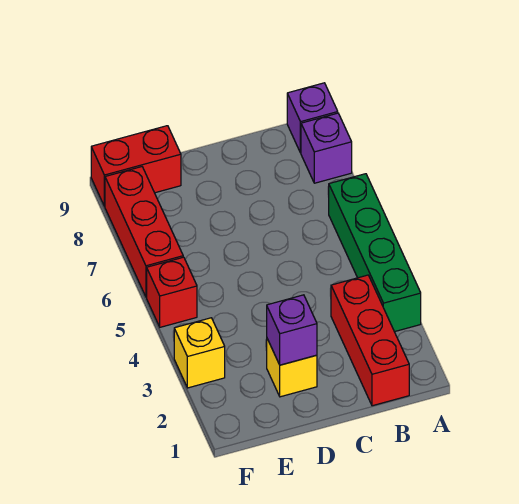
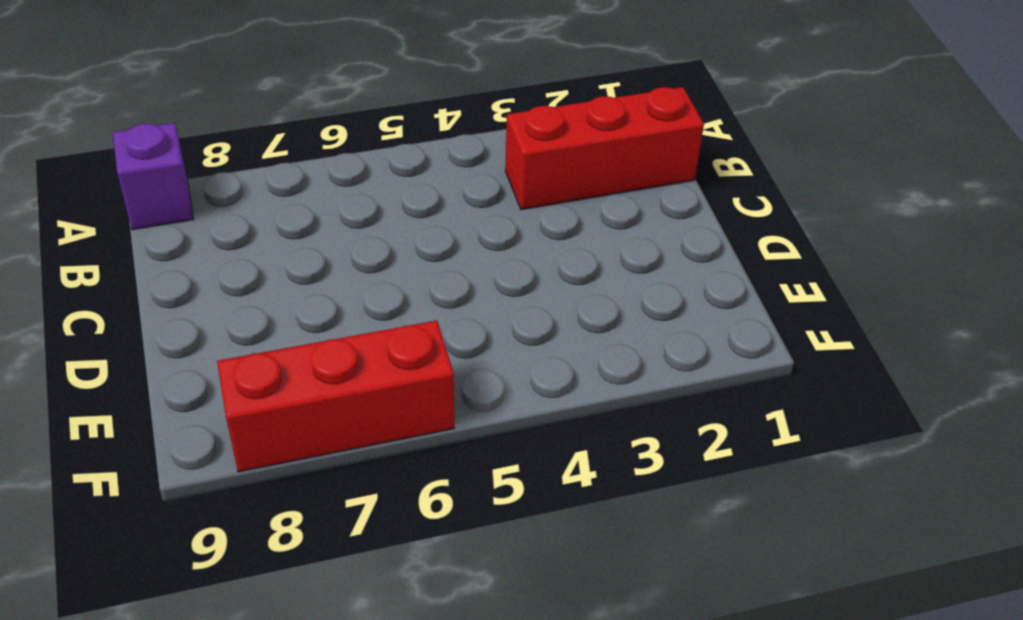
none -> green brick A3:A6 level 1
none -> purple brick A8 level 1

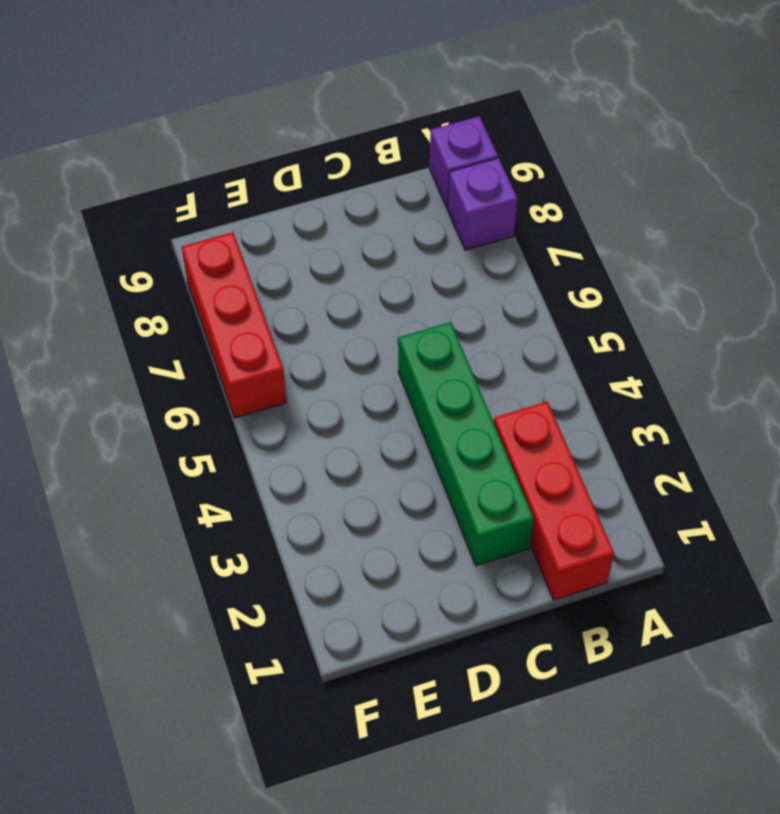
green brick C2:C5 level 1 -> green brick A3:A6 level 1
none -> yellow brick D2 level 1
none -> red brick E9:F9 level 1

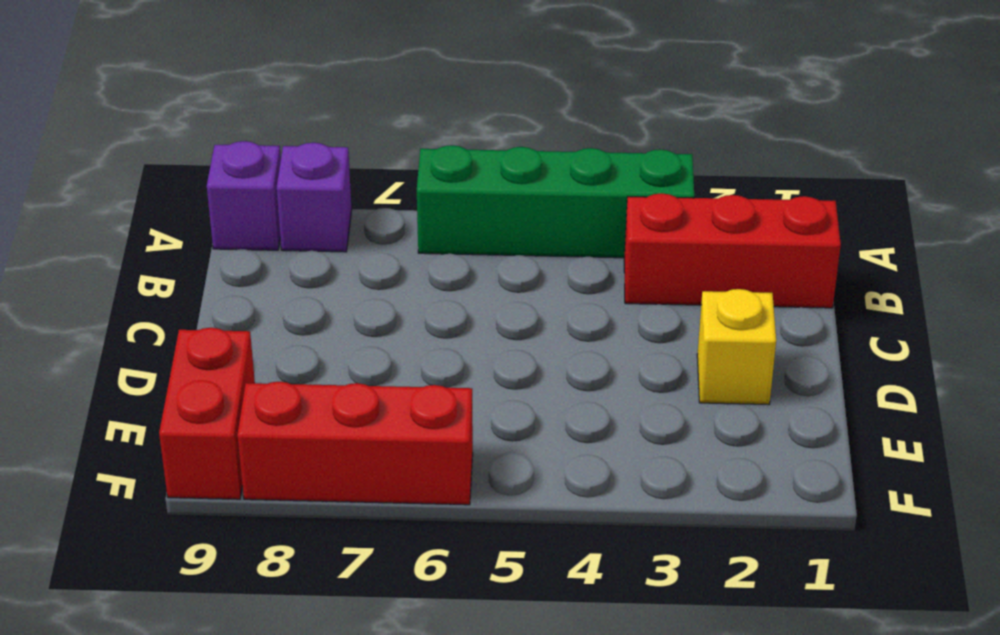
none -> yellow brick F3 level 1
none -> red brick F5 level 1

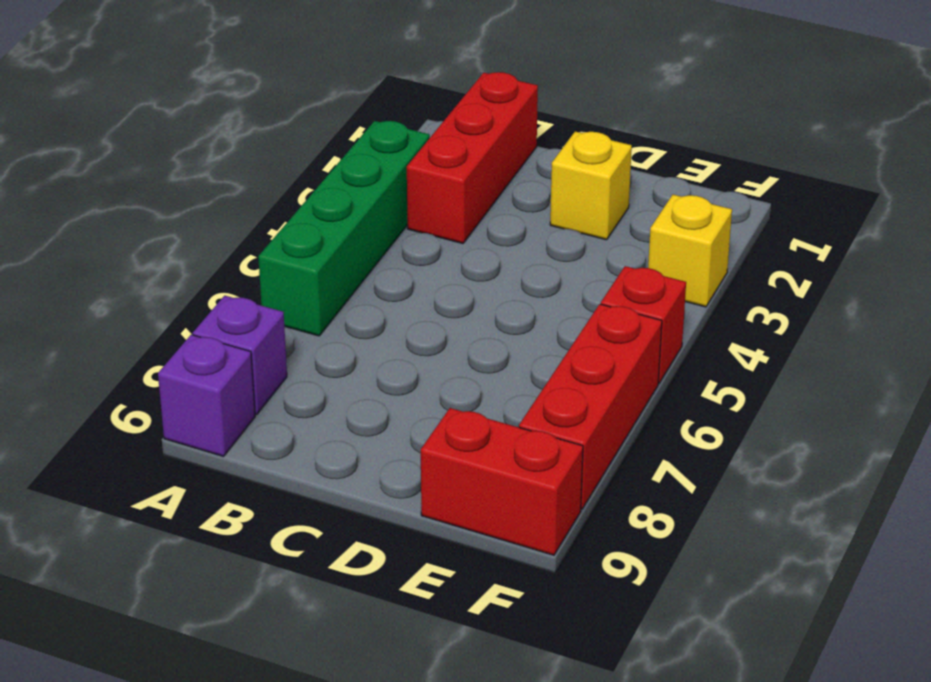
none -> purple brick D2 level 2

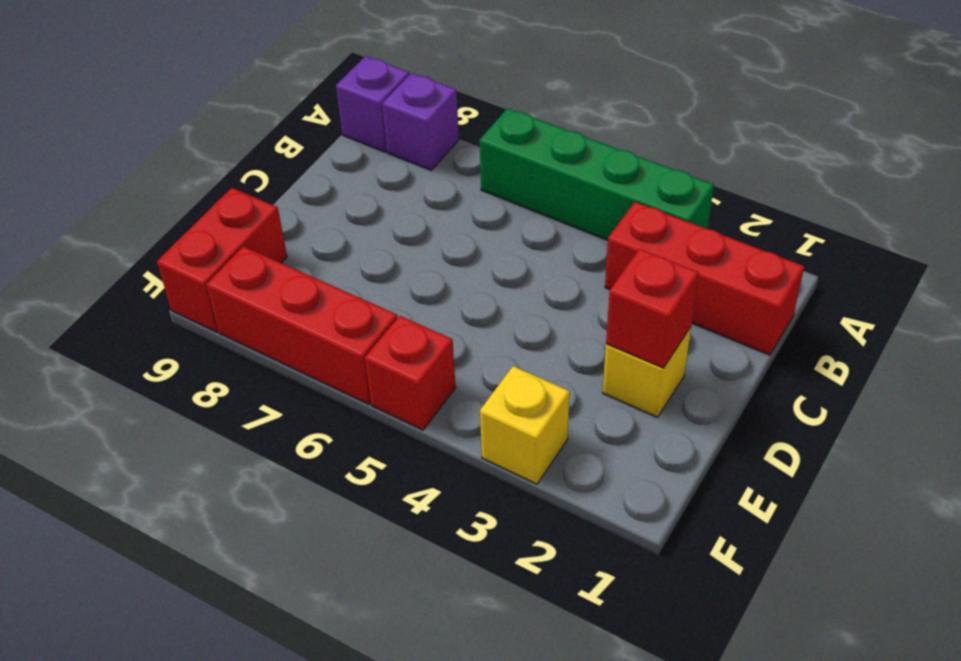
red brick D2 level 2 -> purple brick D2 level 2

